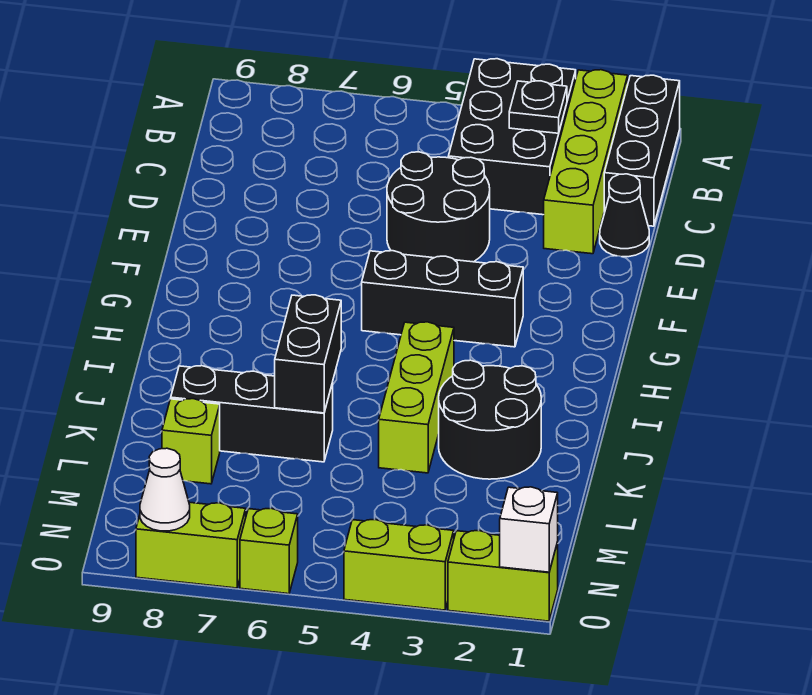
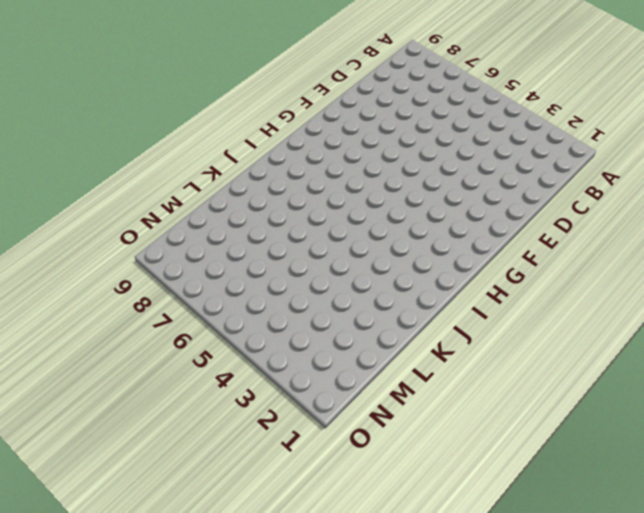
none -> black brick A1:C1 level 1
none -> lime brick A2:D2 level 1
none -> black brick A3:C4 level 1

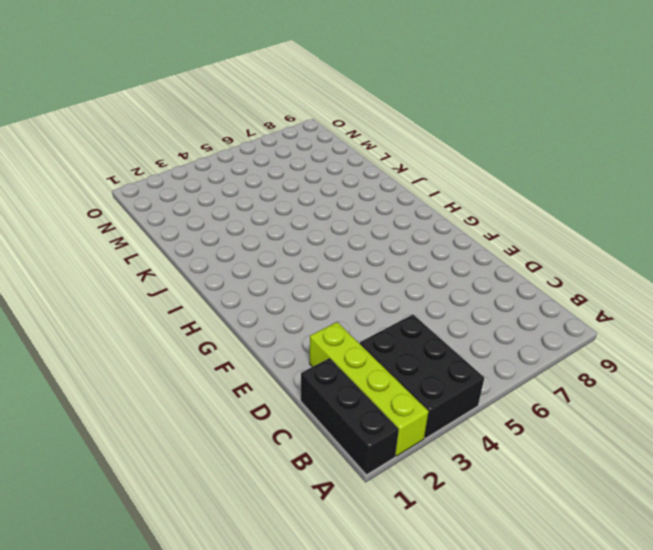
none -> black cone D1 level 1
none -> black round brick D4:E5 level 1
none -> black brick G3:G5 level 1

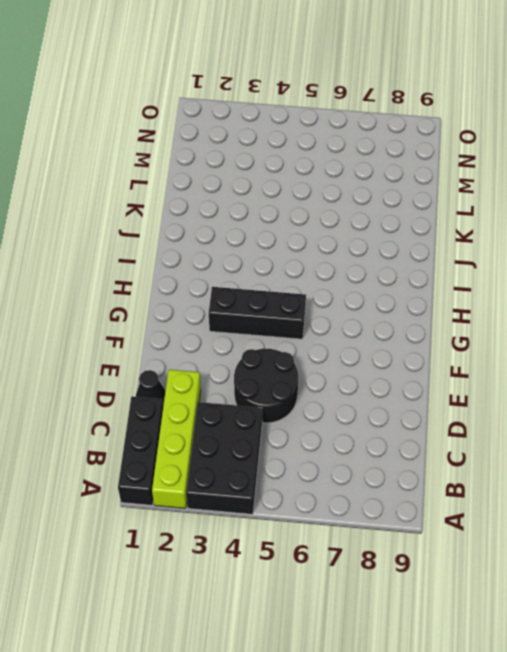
none -> lime brick I4:K4 level 1
none -> black round brick J2:K3 level 1
none -> black brick K6:K8 level 1

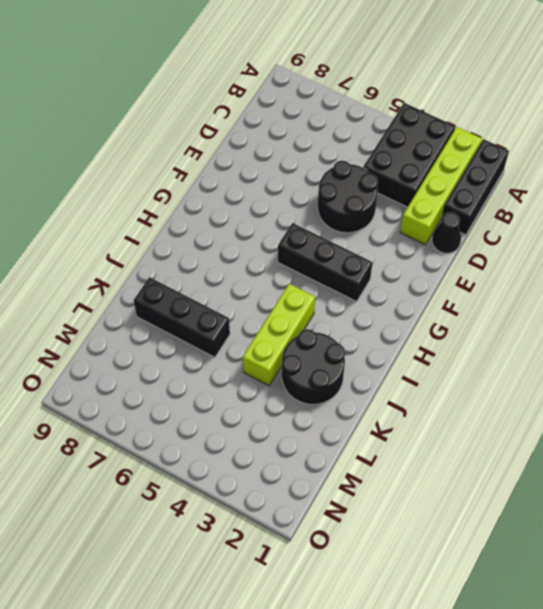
none -> lime brick L8 level 1
none -> lime brick O1:O2 level 1
none -> lime brick O3:O4 level 1

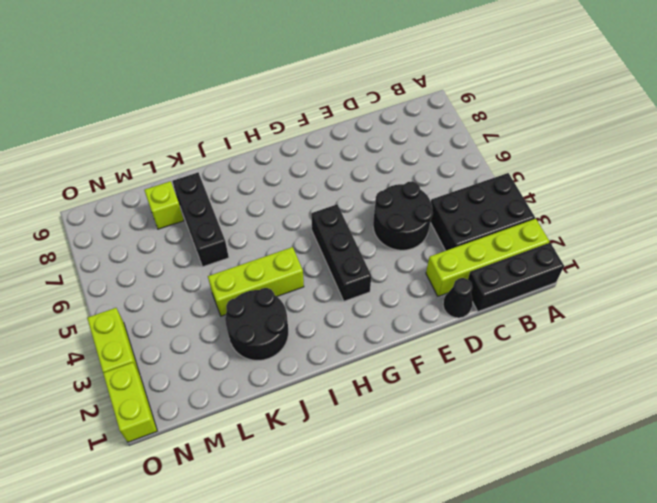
none -> lime brick O6 level 1
none -> lime brick O7:O8 level 1
none -> black plate B3 level 2

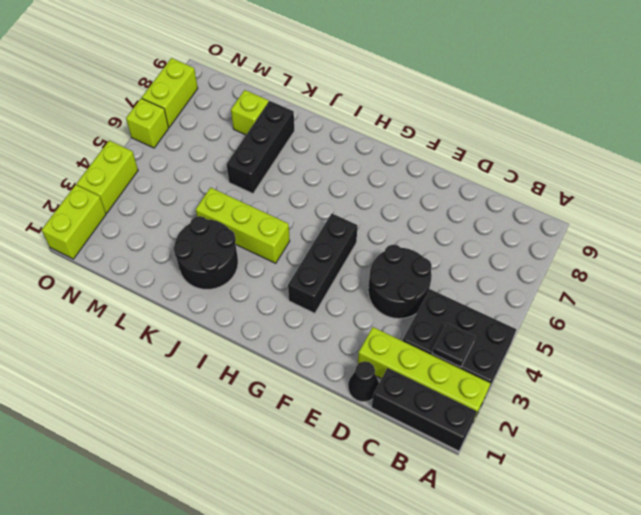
none -> black brick J6:K6 level 2
none -> white brick O1 level 2
none -> white cone O8 level 2

